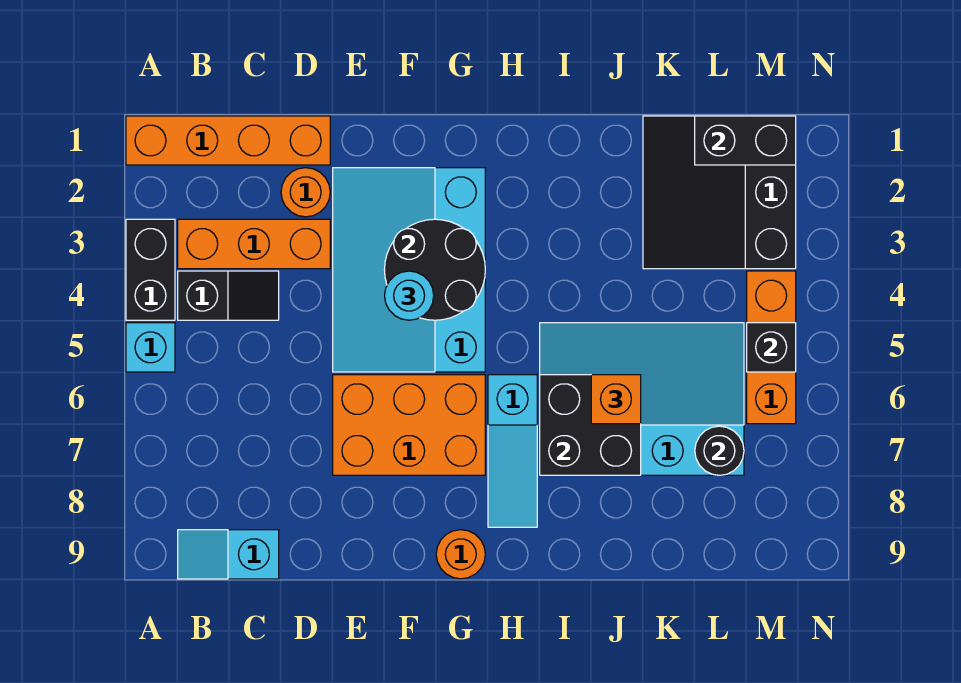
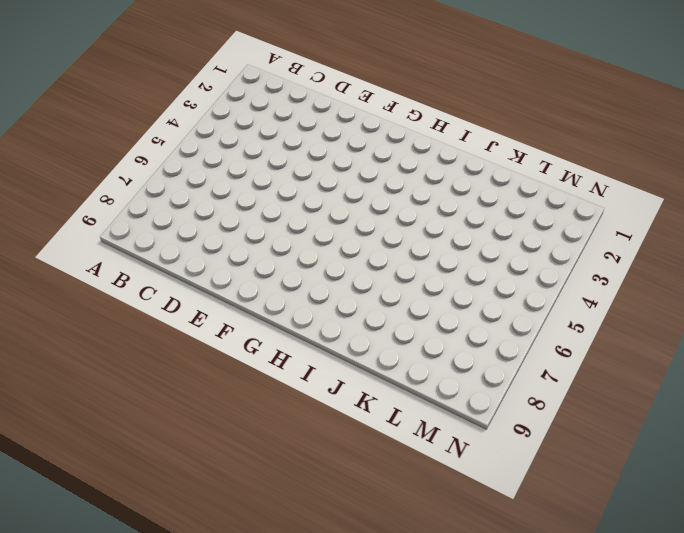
none -> orange brick A1:D1 level 1
none -> black brick A3:A4 level 1
none -> cyan brick A5 level 1

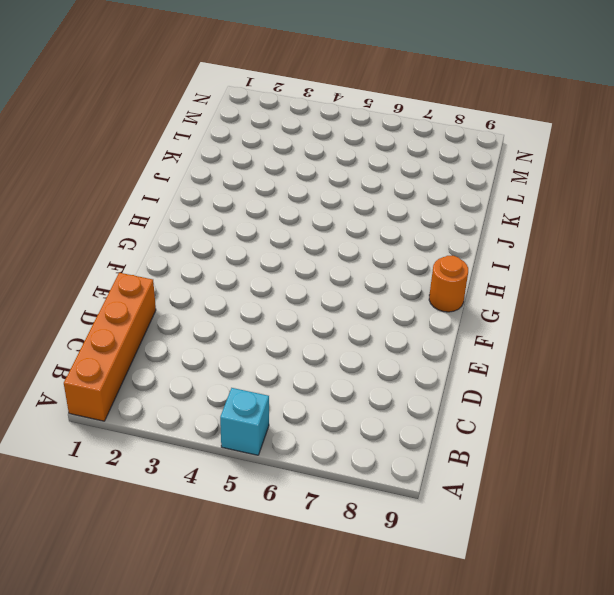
none -> black brick A3:A4 level 1
none -> orange brick B3:D3 level 1
none -> black slope B4:C4 level 1 top B

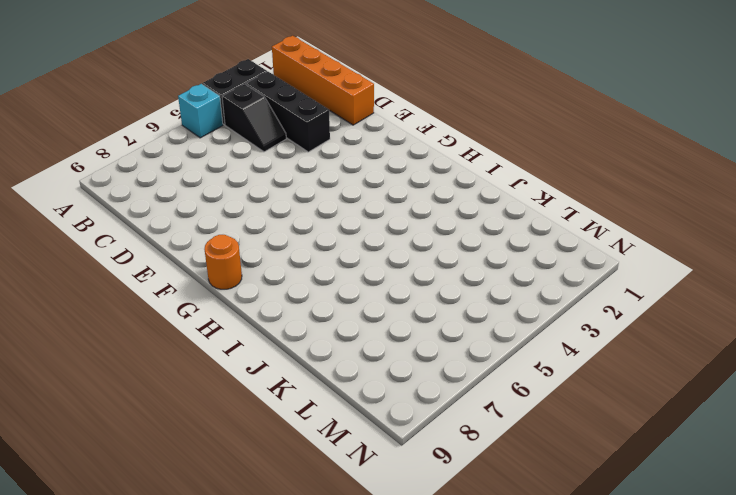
black brick B3:D3 level 1 -> orange brick B3:D3 level 1
none -> cyan slope B9:C9 level 1 top C
none -> orange round brick D2 level 1
none -> cyan slope E2:G5 level 1 top G

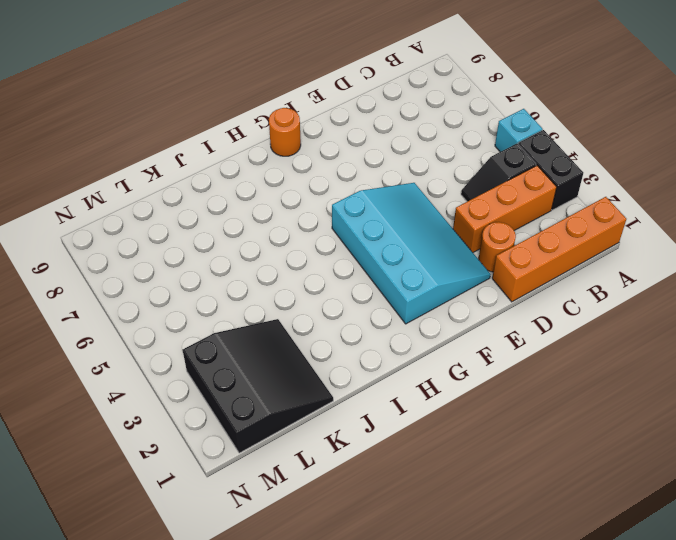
none -> cyan slope B9:C9 level 1 top C
none -> orange brick E6:G7 level 1
none -> cyan slope H6:H8 level 1 top 6

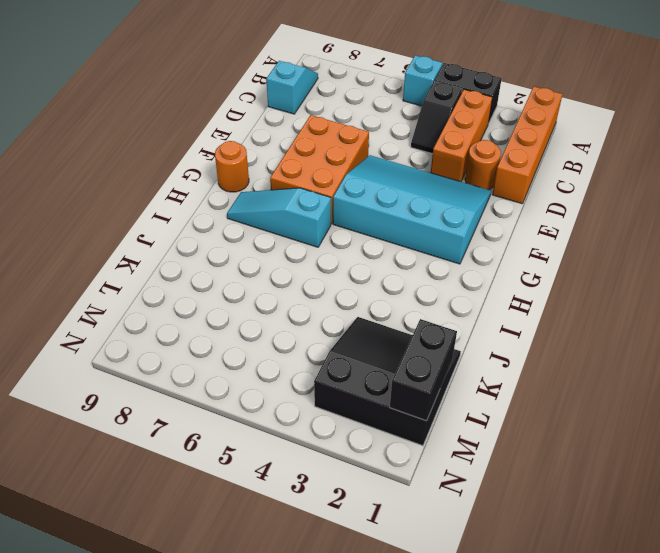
none -> cyan slope I5:L7 level 1 top 7
none -> orange brick M4:M6 level 1
none -> black round brick F3:G4 level 2

